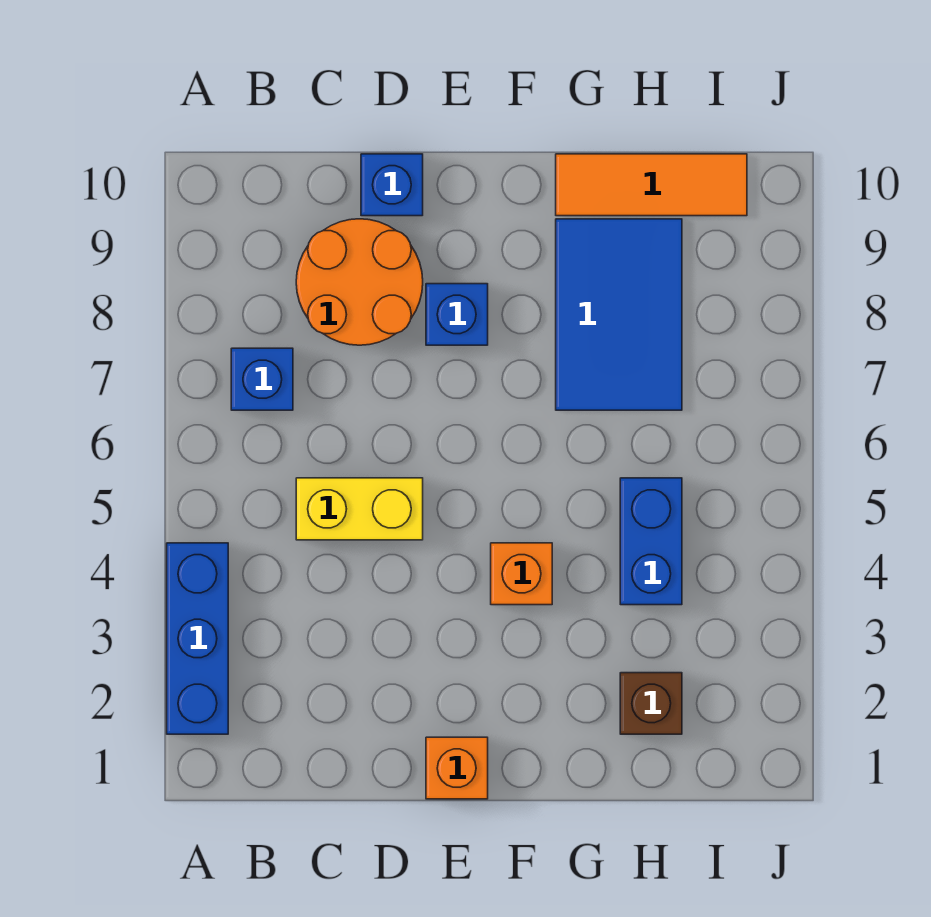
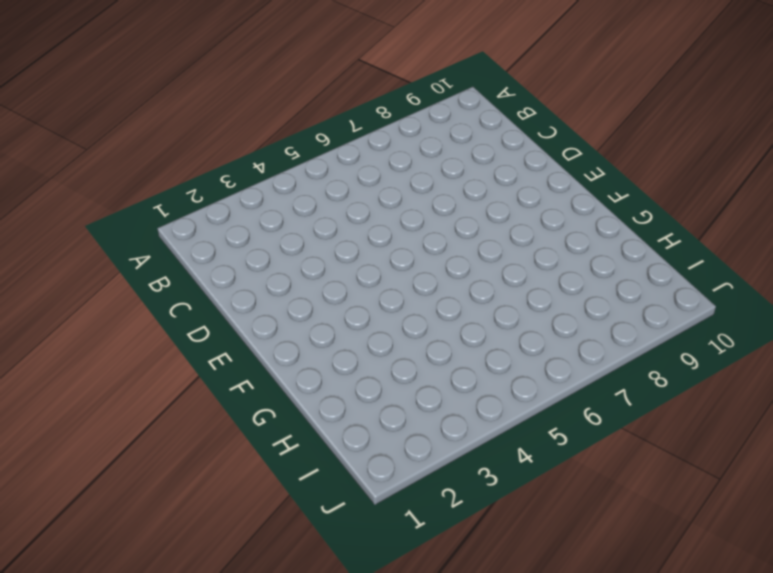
none -> blue brick A2:A4 level 1
none -> blue brick B7 level 1
none -> yellow brick C5:D5 level 1

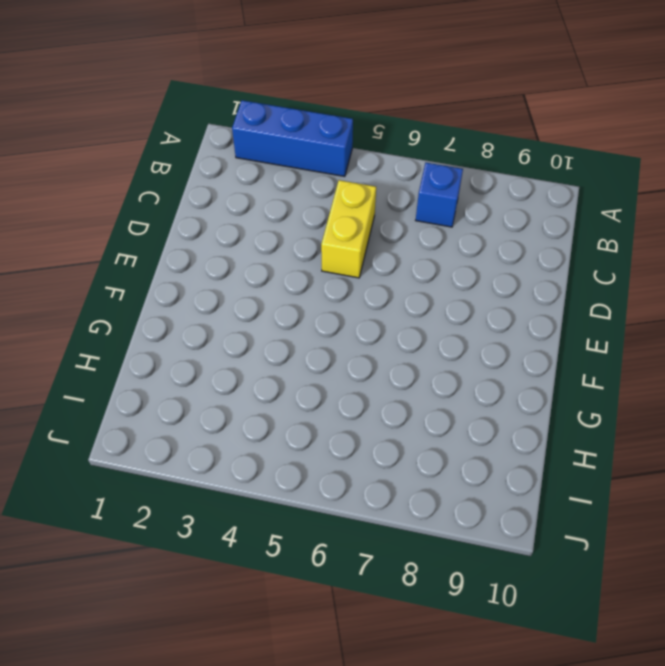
none -> orange round brick C8:D9 level 1
none -> blue brick D10 level 1
none -> orange brick E1 level 1

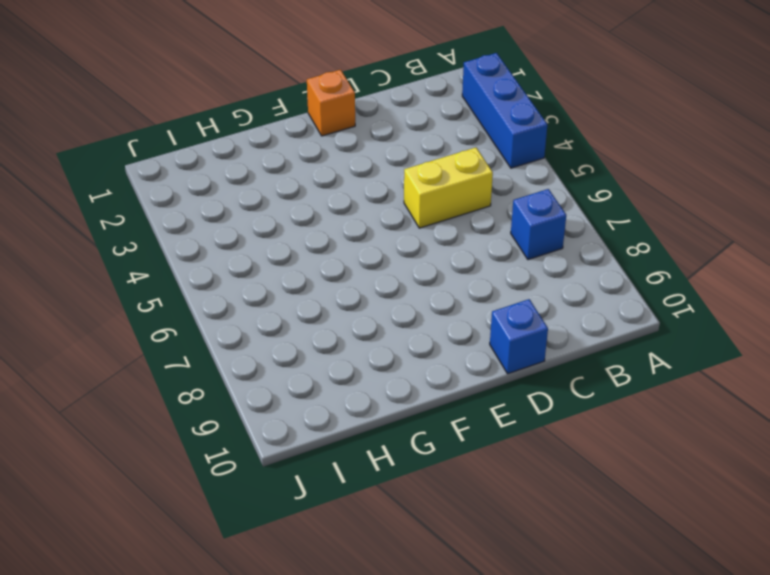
none -> orange round brick C8:D9 level 1
none -> blue brick E8 level 1
none -> orange brick F4 level 1

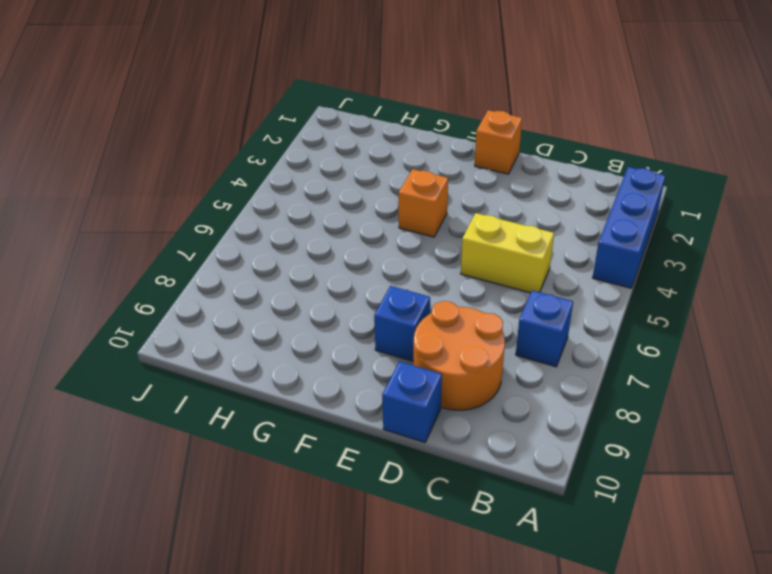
none -> blue tile G7:H9 level 1
none -> orange tile G10:I10 level 1
none -> brown brick H2 level 1

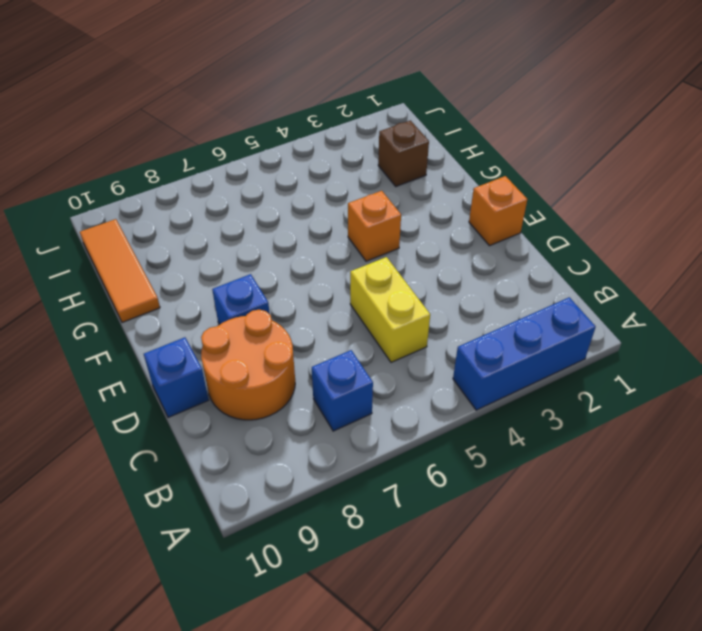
none -> blue tile G7:H9 level 1
none -> blue brick H4:H5 level 1

